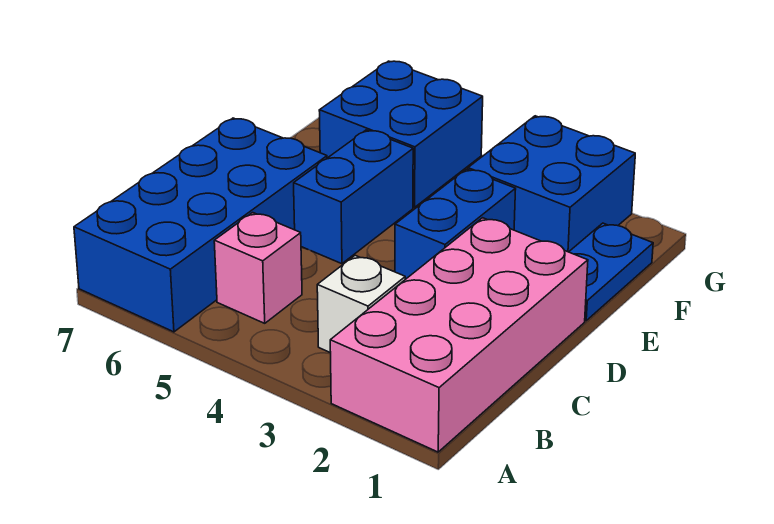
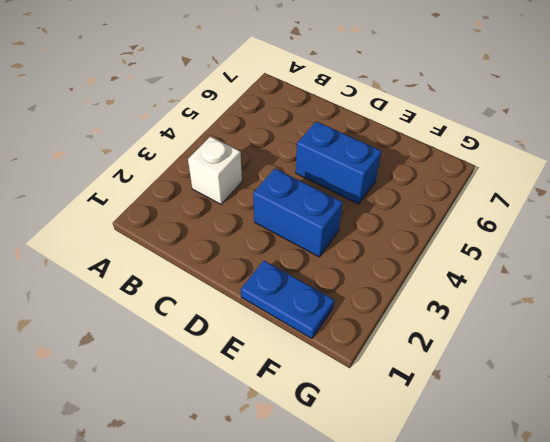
none -> pink brick A1:D2 level 1
none -> blue brick A6:D7 level 1

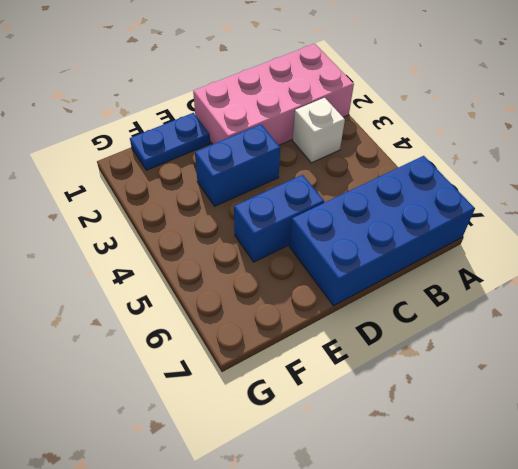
none -> pink brick B5 level 1
none -> blue brick F2:G3 level 1

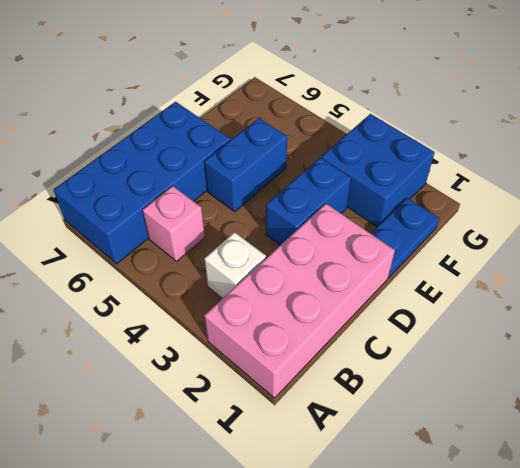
none -> blue brick F5:G6 level 1

